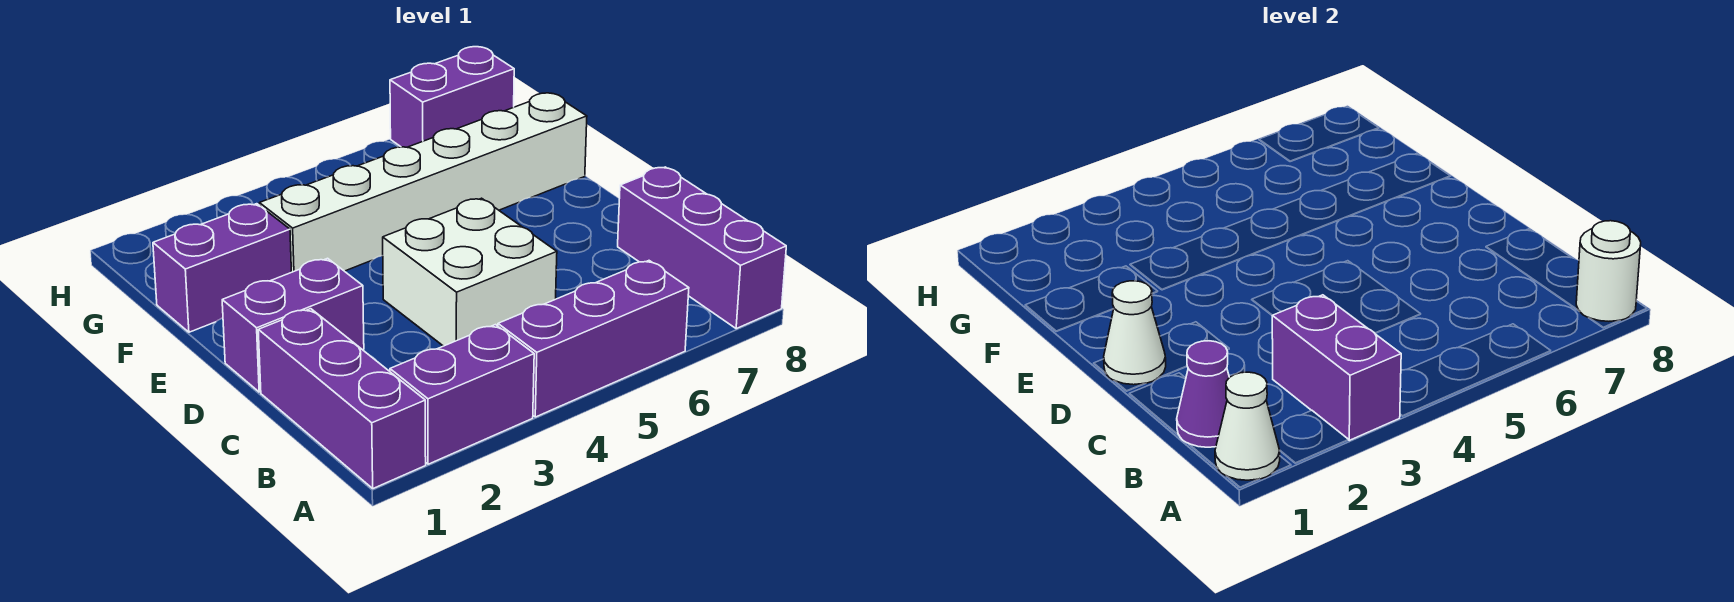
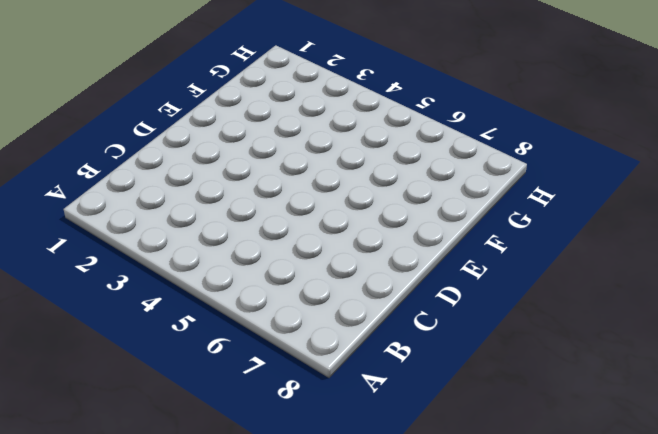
none -> purple brick A1:C1 level 1
none -> purple brick A2:A3 level 1
none -> purple brick A4:A6 level 1

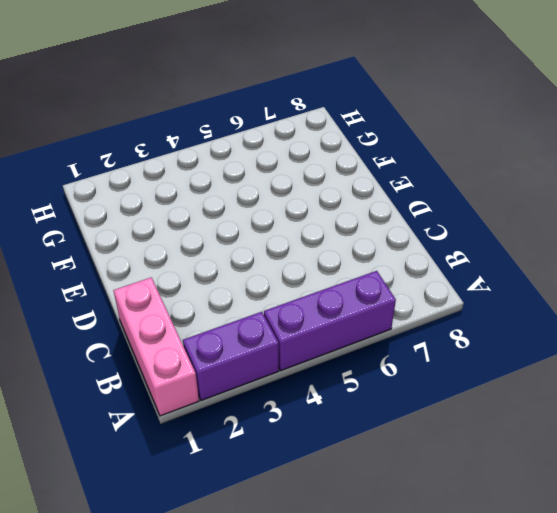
pink brick A1:C1 level 1 -> purple brick A1:C1 level 1
none -> purple brick A8:C8 level 1
none -> white brick C4:D5 level 1
none -> purple brick D1:D2 level 1

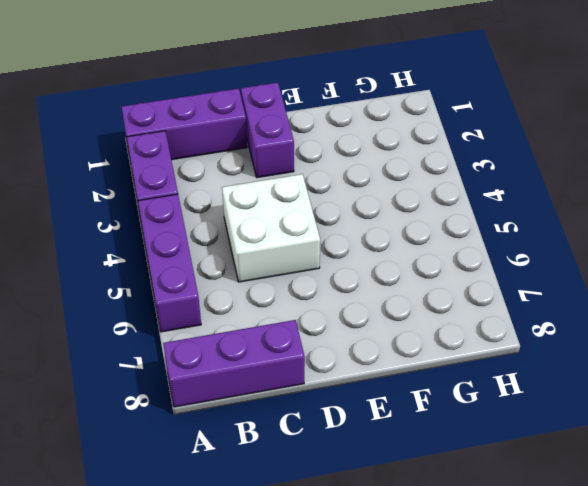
none -> purple brick F1:F2 level 1
none -> white brick F3:F8 level 1
none -> purple brick H7:H8 level 1

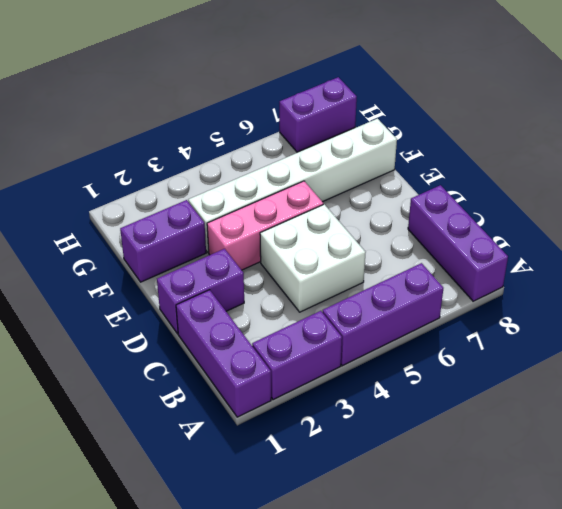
pink brick E3:E5 level 1 -> none
none -> white cone A1 level 2
none -> purple brick A3:B3 level 2
none -> white round brick A8 level 2

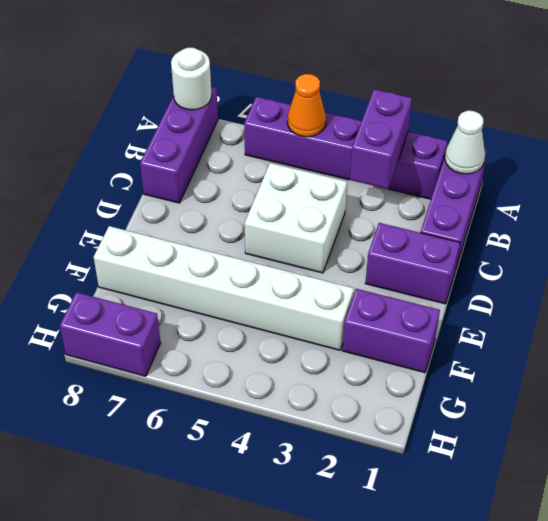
orange cone A5 level 2 -> none
none -> purple cone B1 level 2
none -> white cone D1 level 2

